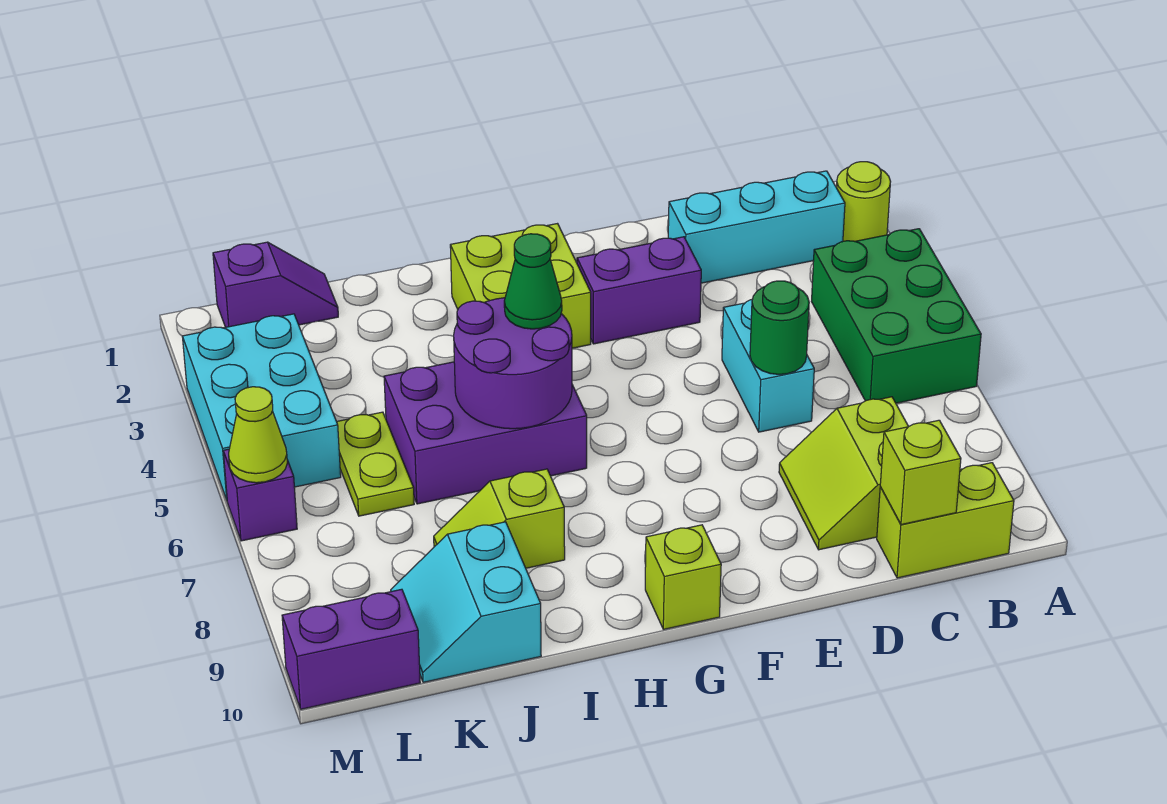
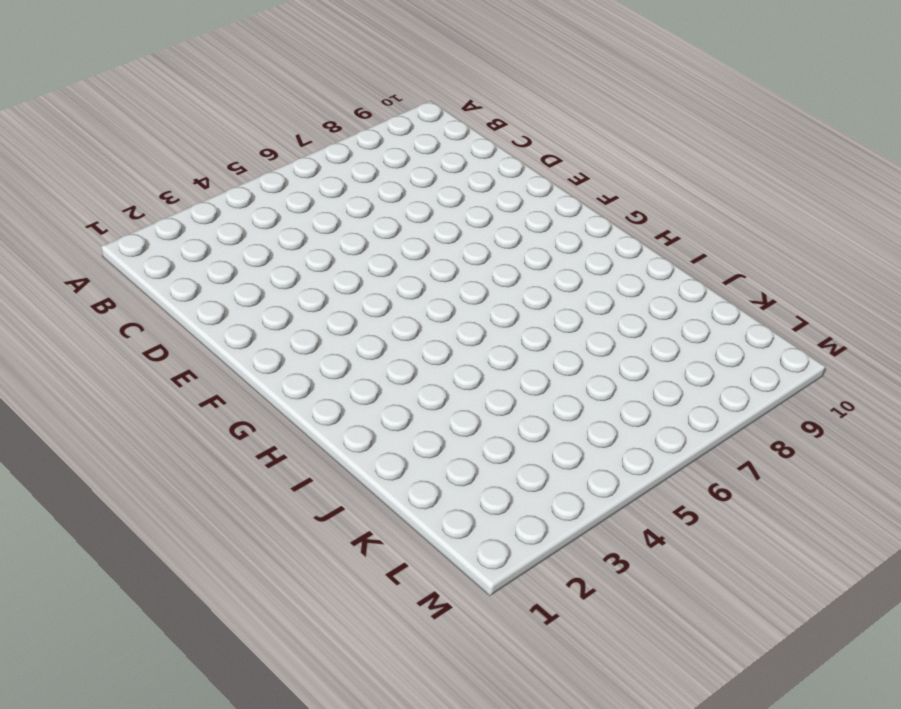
none -> lime round brick A2 level 1
none -> green brick A4:B6 level 1
none -> cyan brick B2:D2 level 1

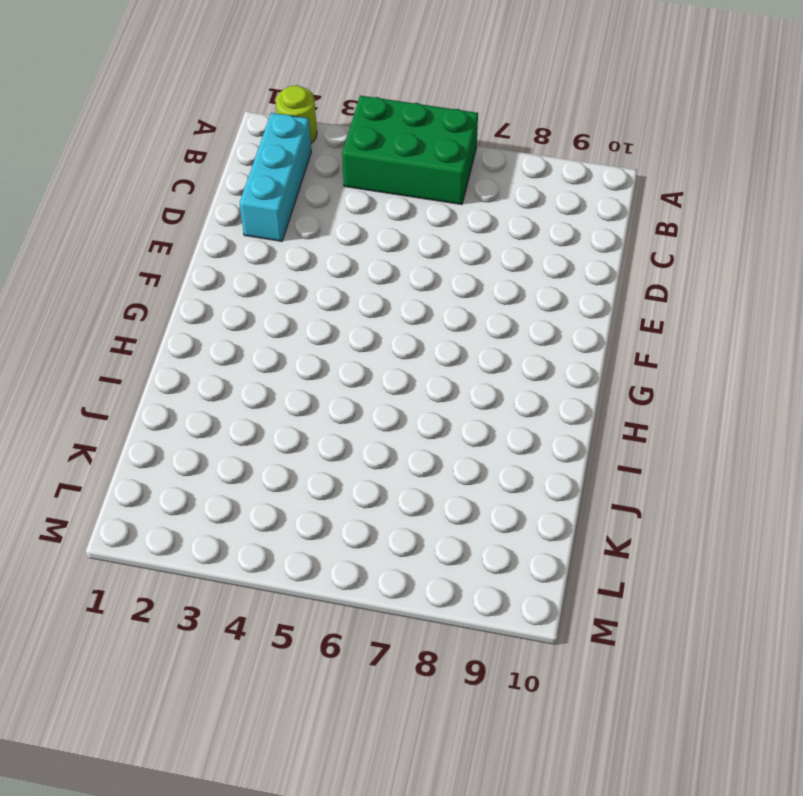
none -> lime brick B10:C10 level 1
none -> lime slope C8:D9 level 1 top C
none -> cyan brick D5:D6 level 1

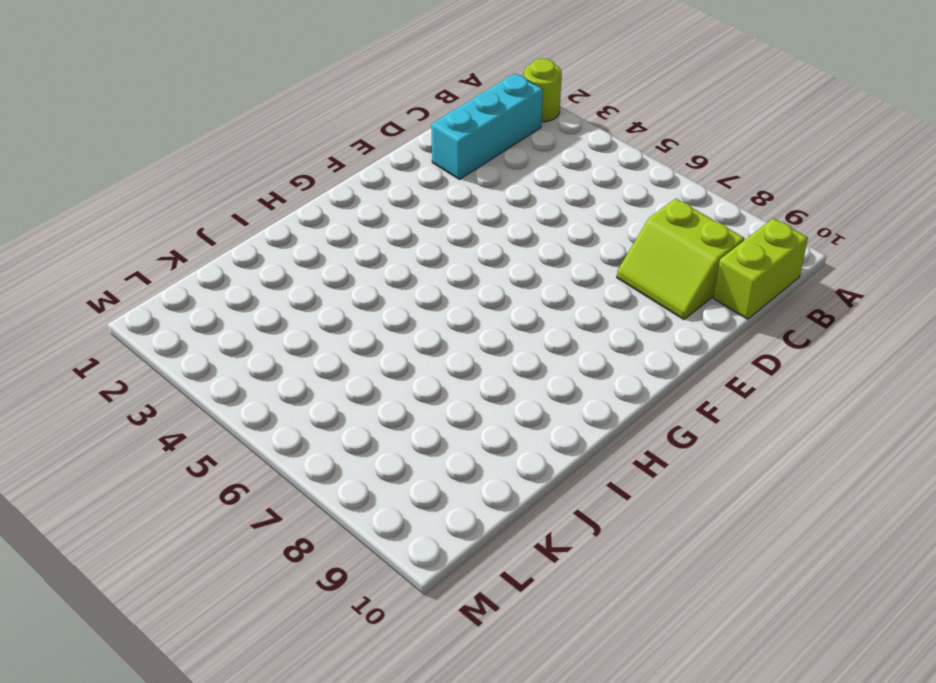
none -> green brick A4:B6 level 1
none -> cyan brick D5:D6 level 1
none -> purple brick E3:F3 level 1

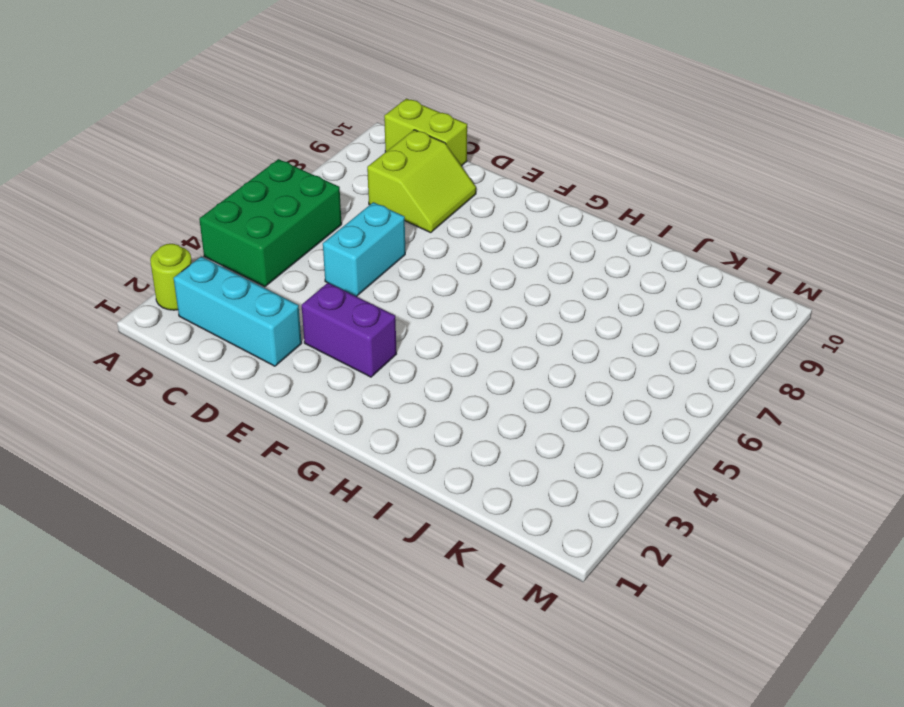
none -> lime brick G2:H3 level 1
none -> lime brick G10 level 1
none -> purple brick H5:J6 level 1

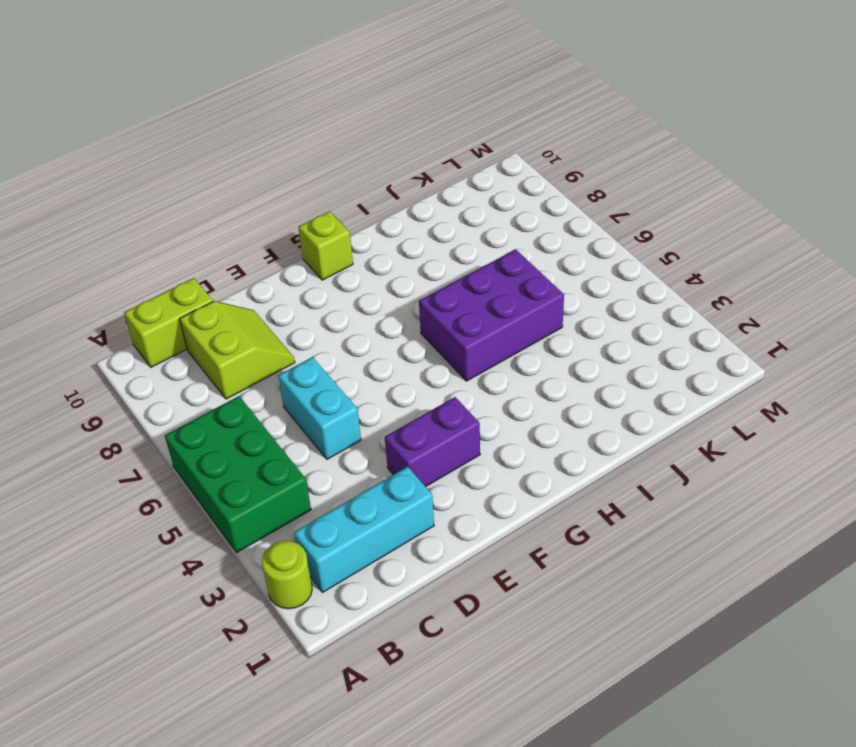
none -> lime brick G2:H3 level 1
none -> lime slope I8:J8 level 1 top I
none -> cyan slope J9:K10 level 1 top J

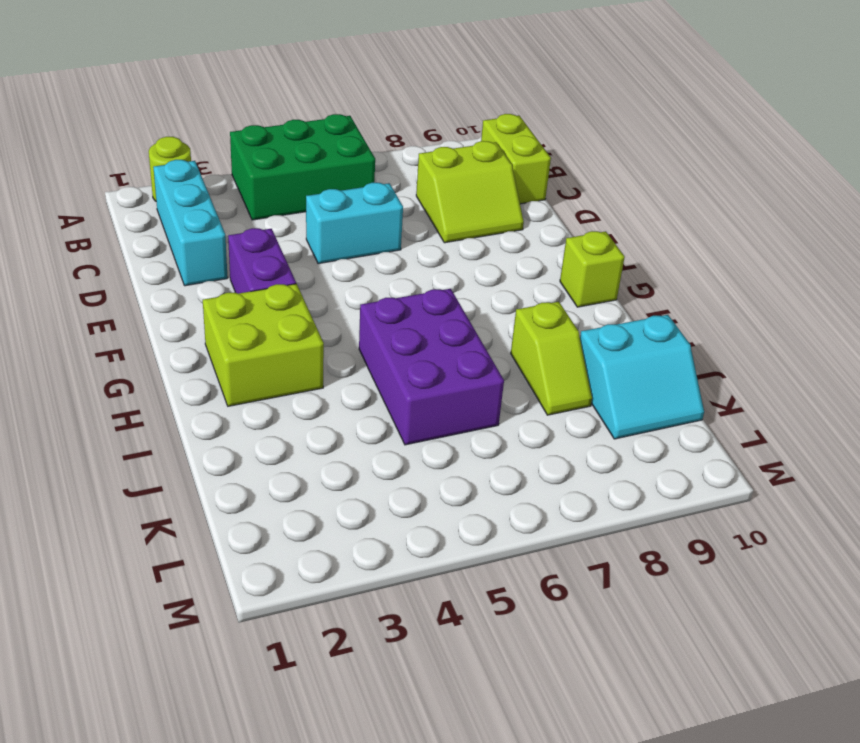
none -> purple slope K1:L1 level 1 top L
none -> lime plate K5:K6 level 1
none -> cyan brick L3:M5 level 1

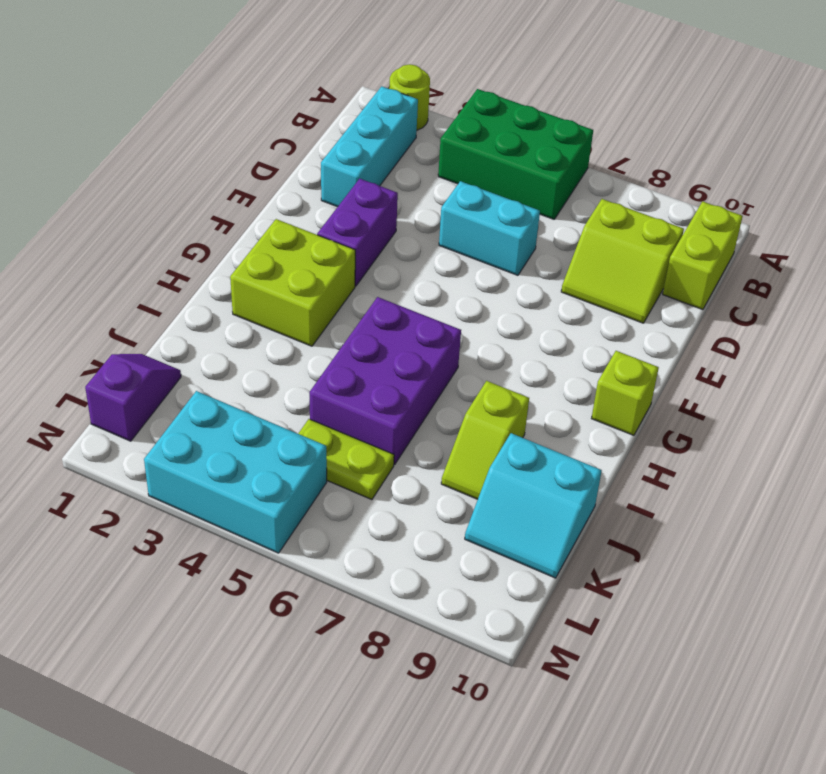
none -> purple brick L10:M10 level 1
none -> purple brick M6 level 1
none -> lime brick C10 level 2

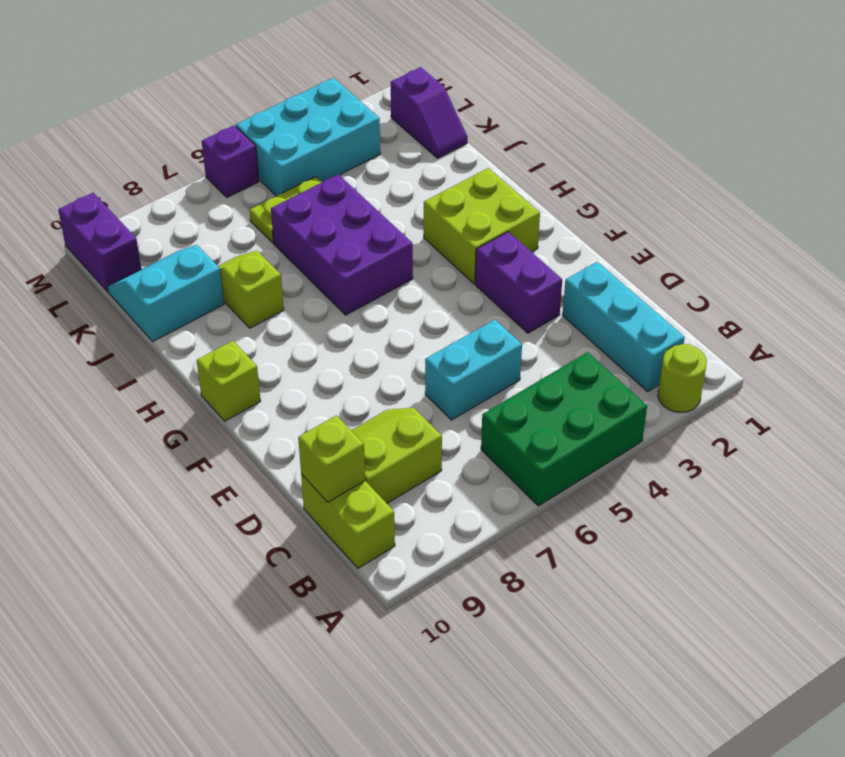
none -> green round brick D6 level 2
none -> purple round brick H5:I6 level 2
none -> lime cone M6 level 2

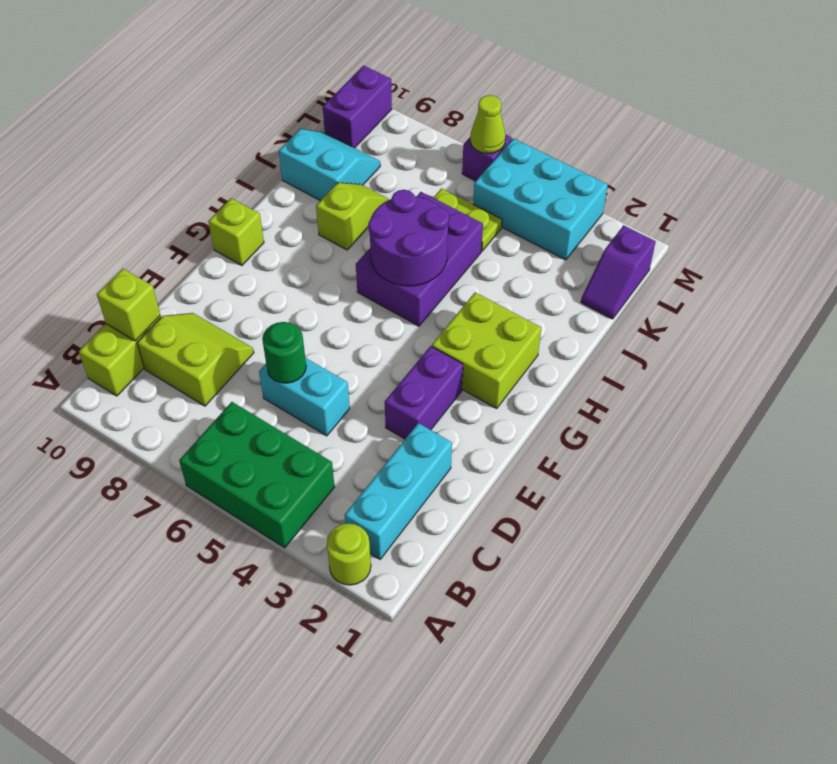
none -> green cone H5 level 3

